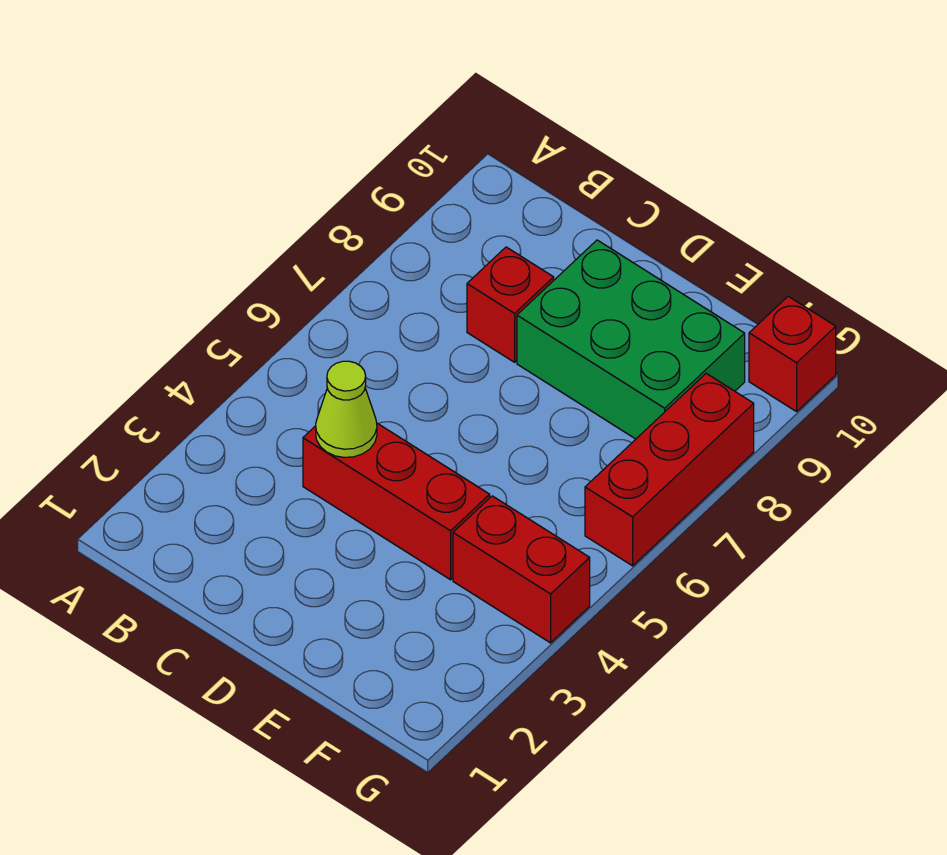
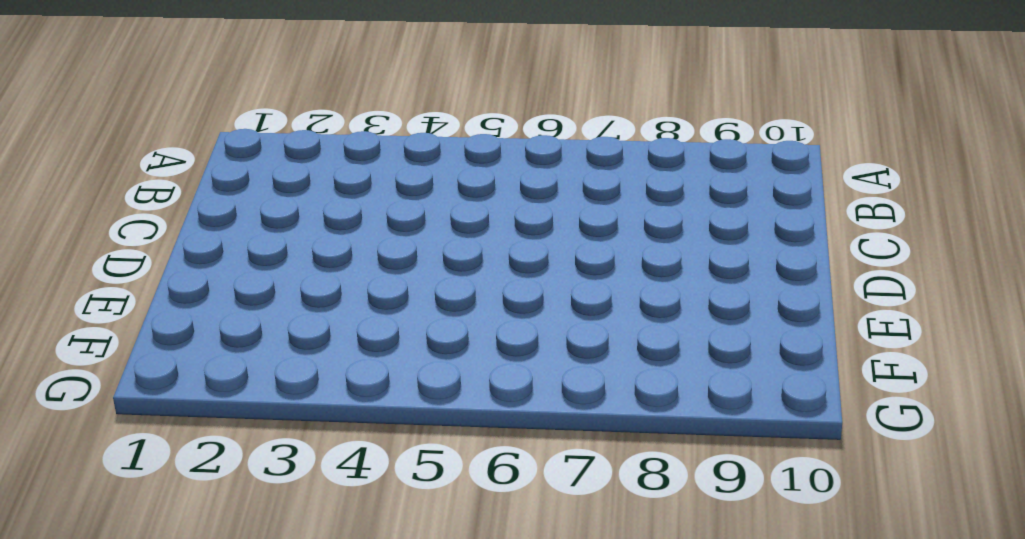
none -> red brick C4:E4 level 1
none -> red brick C8 level 1

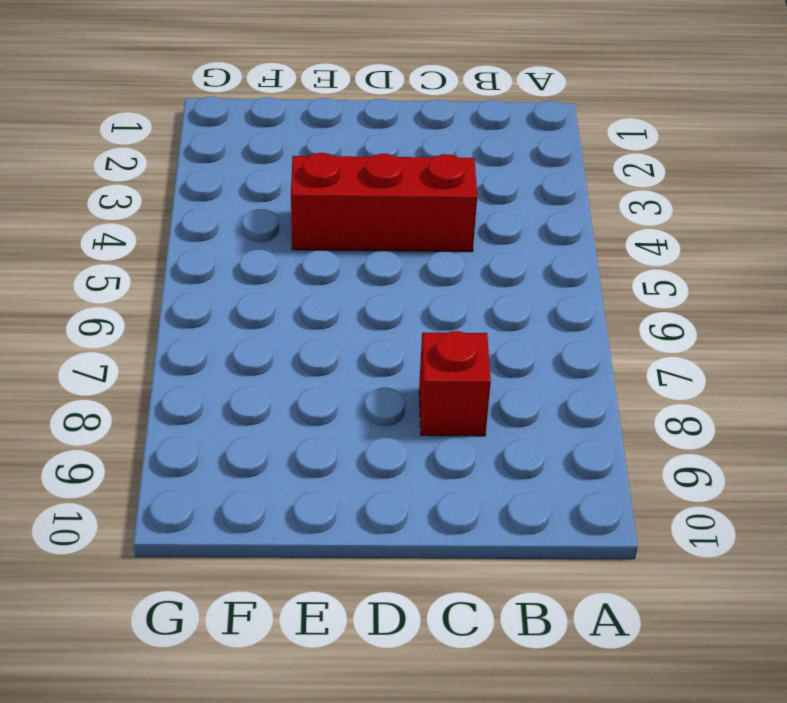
none -> green brick D8:F9 level 1
none -> red brick F4:G4 level 1

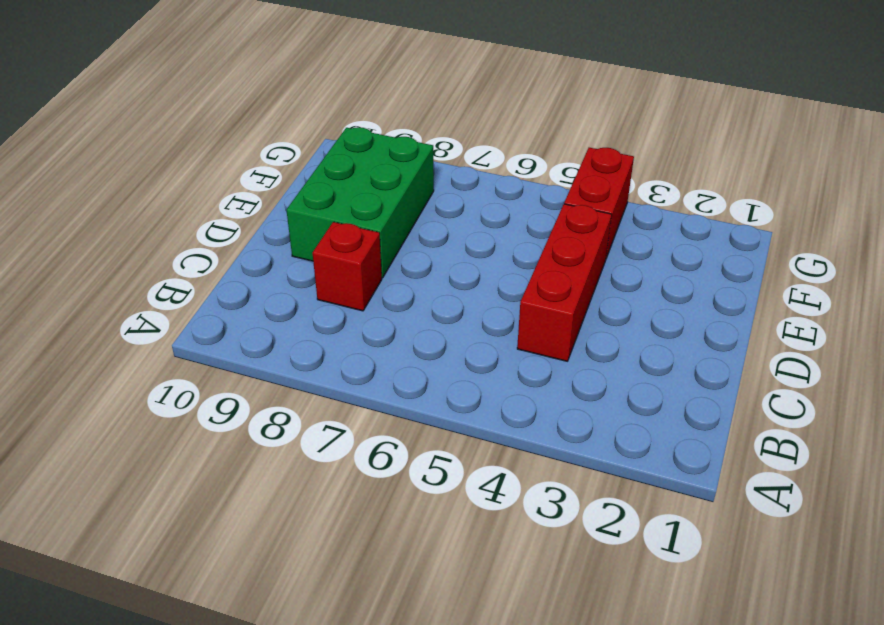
none -> red brick G6:G8 level 1
none -> red brick G10 level 1

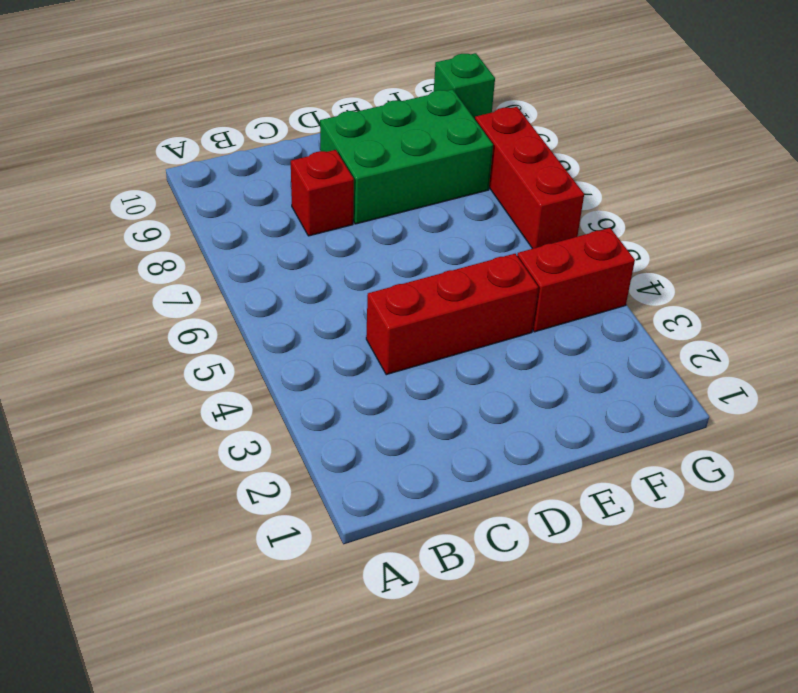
green brick G10 level 1 -> red brick G10 level 1
none -> lime cone C4 level 2

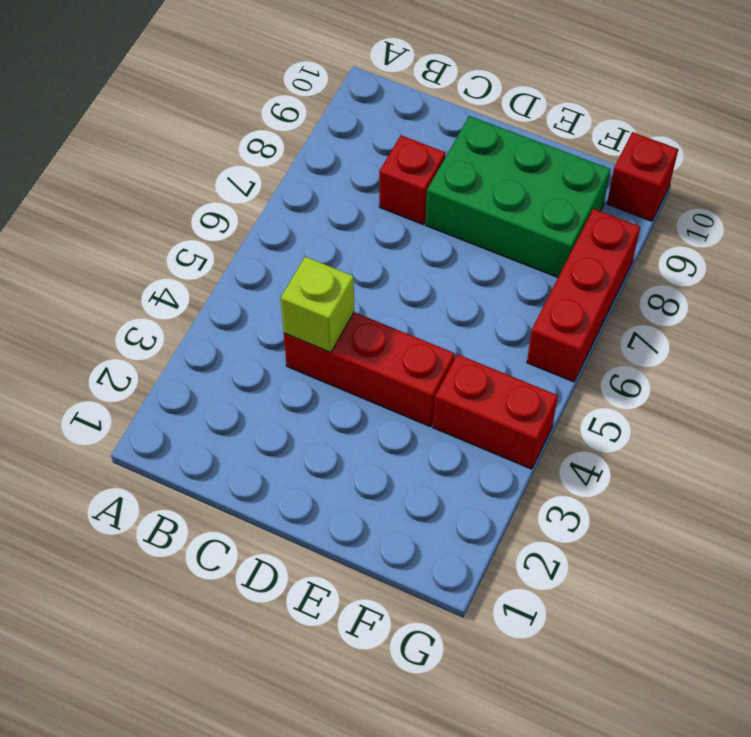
lime brick C4 level 2 -> lime cone C4 level 2

